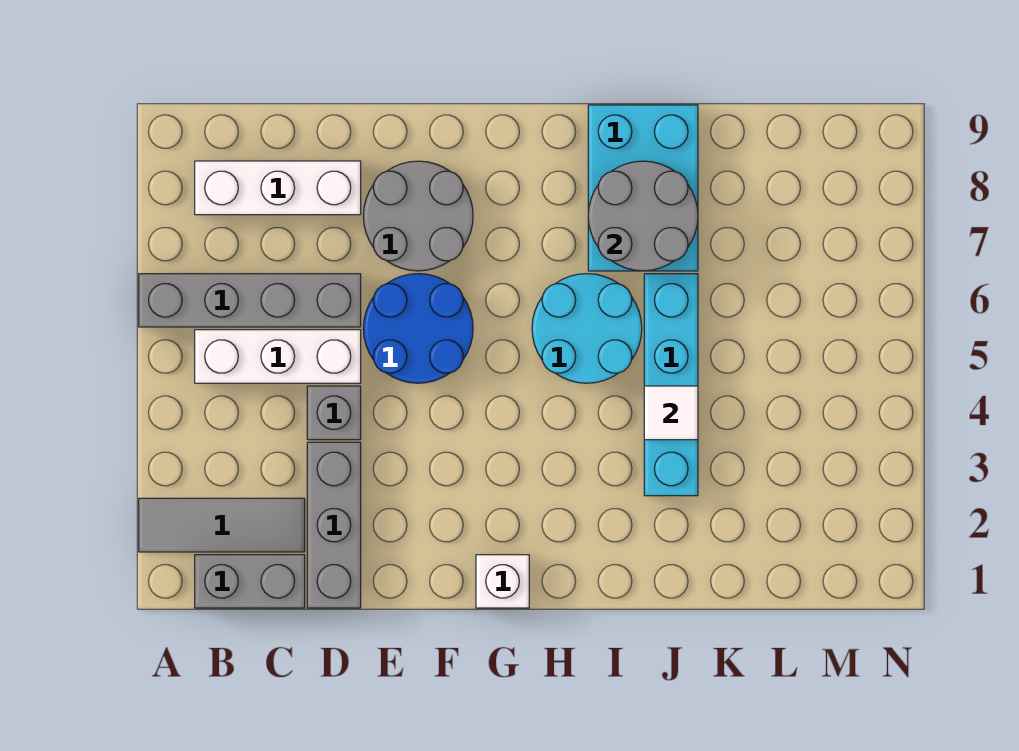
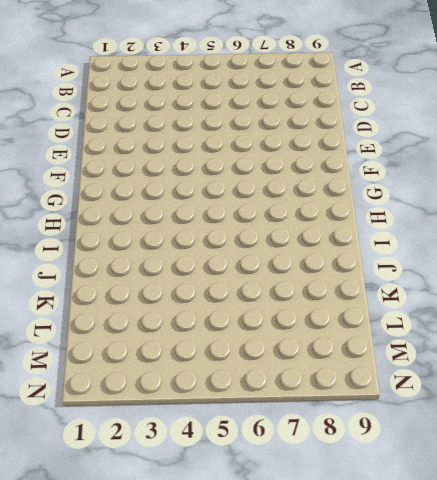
none -> grey tile A2:C2 level 1
none -> grey brick A6:D6 level 1
none -> grey brick B1:C1 level 1

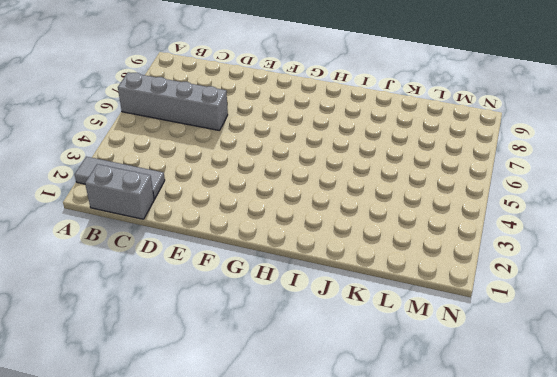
none -> white brick B5:D5 level 1
none -> white brick B8:D8 level 1
none -> grey brick D1:D3 level 1

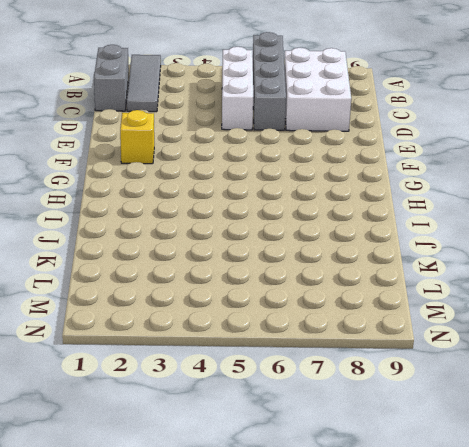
white brick B7:D8 level 1 -> white brick B8:D8 level 1
yellow brick F2 level 1 -> none
none -> grey brick D1:D3 level 1
none -> grey brick D4 level 1
none -> blue round brick E5:F6 level 1

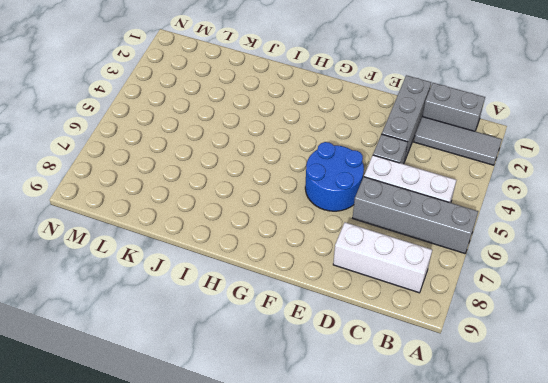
none -> grey round brick E7:F8 level 1
none -> white brick G1 level 1
none -> cyan round brick H5:I6 level 1

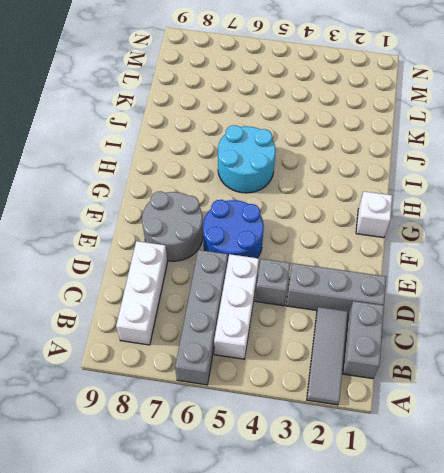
none -> cyan brick I7:J9 level 1
none -> cyan brick J3:J6 level 1
none -> grey round brick I7:J8 level 2

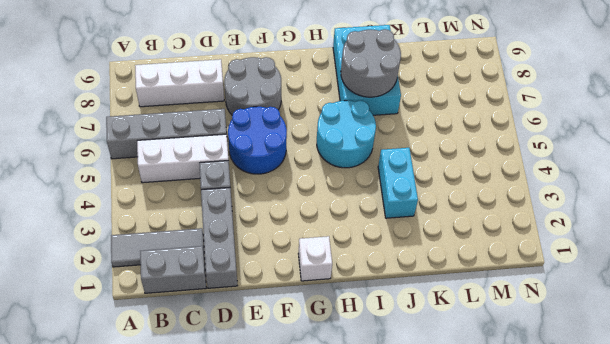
cyan brick J3:J4 level 1 -> cyan brick J3:J6 level 1
none -> white tile J4 level 2

